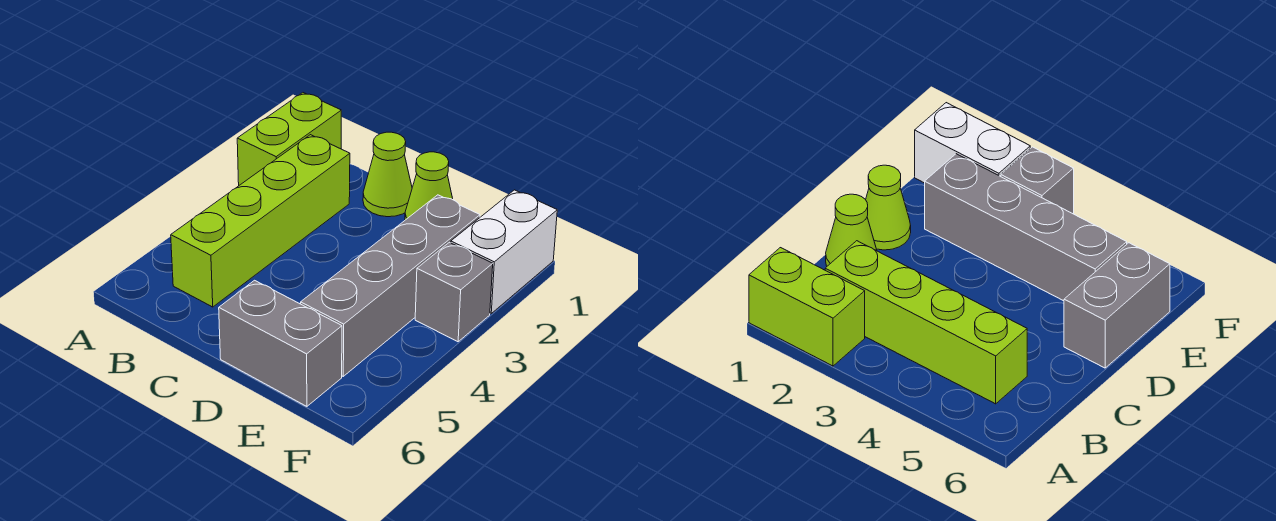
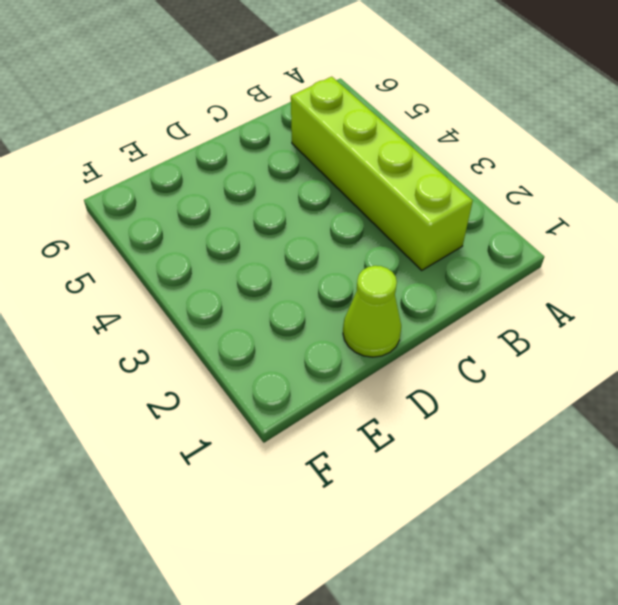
none -> lime brick A1:A2 level 1
none -> lime cone C1 level 1

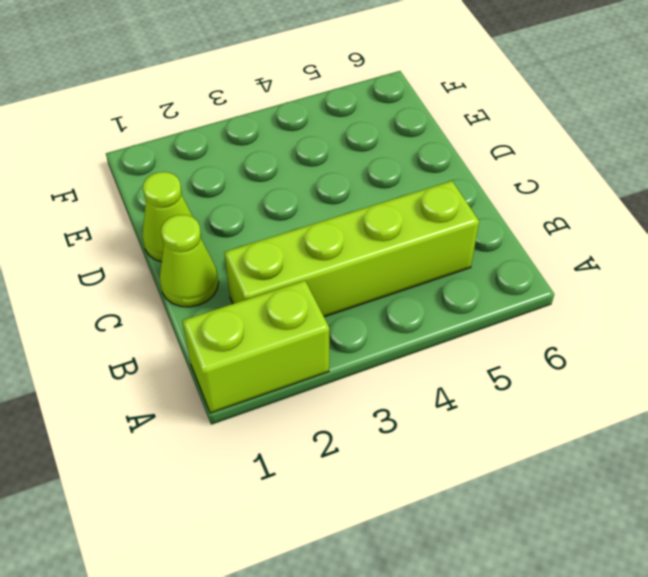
none -> grey brick D6:E6 level 1
none -> grey brick E2:E5 level 1

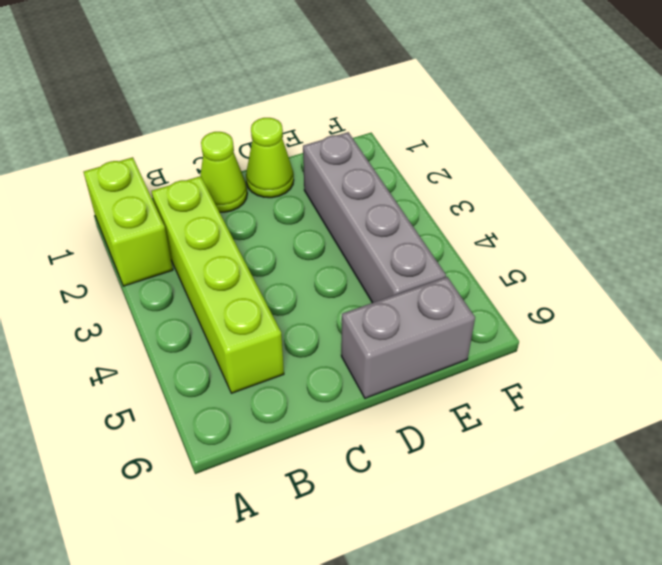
none -> white brick F1:F2 level 1
none -> grey brick F3 level 1

